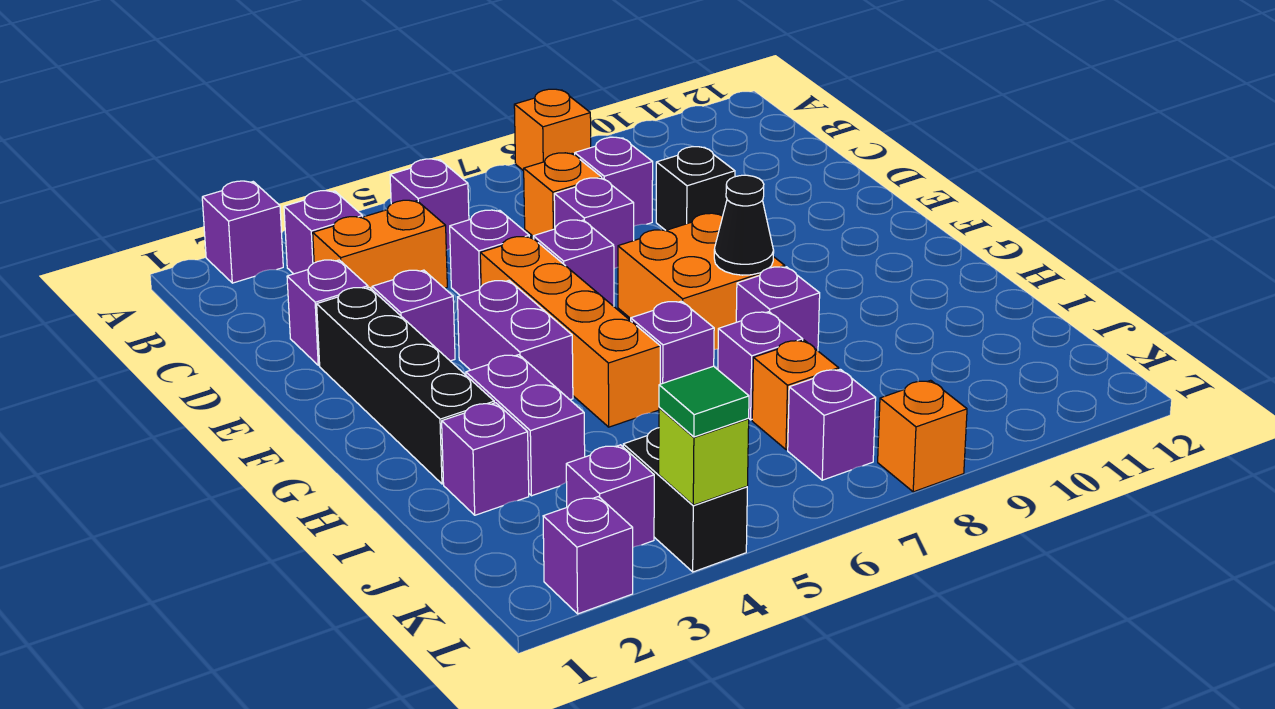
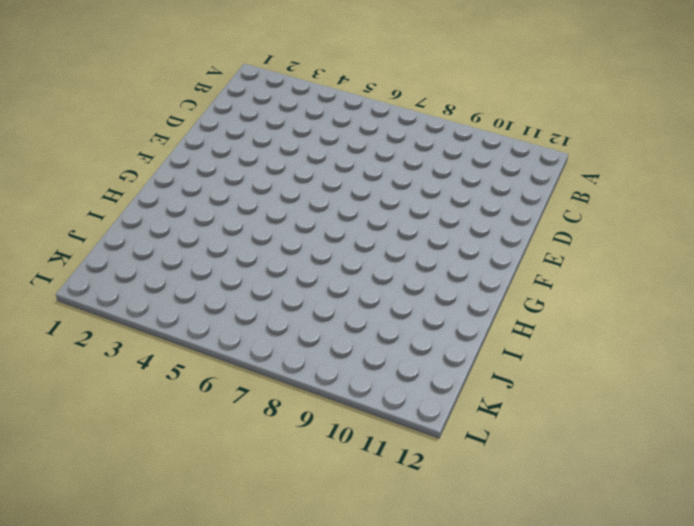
none -> purple brick A2 level 1
none -> orange brick A8 level 1
none -> purple brick B3 level 1
none -> purple brick B5 level 1

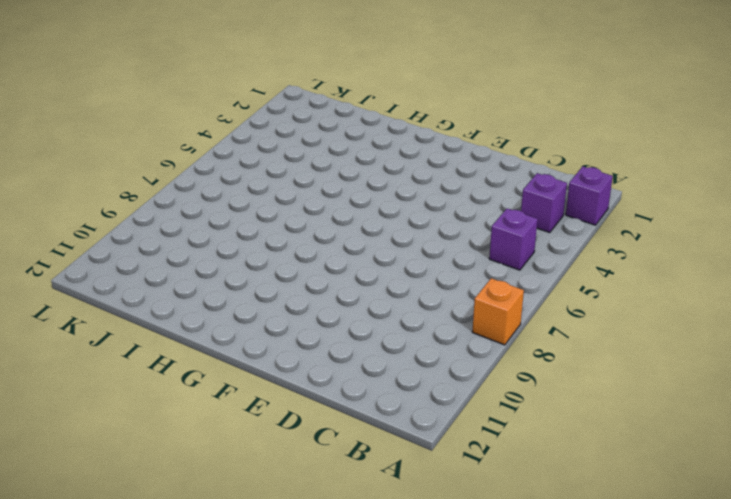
none -> orange brick C3:C4 level 1
none -> orange brick C7 level 1
none -> purple brick C8 level 1
none -> purple brick D2 level 1

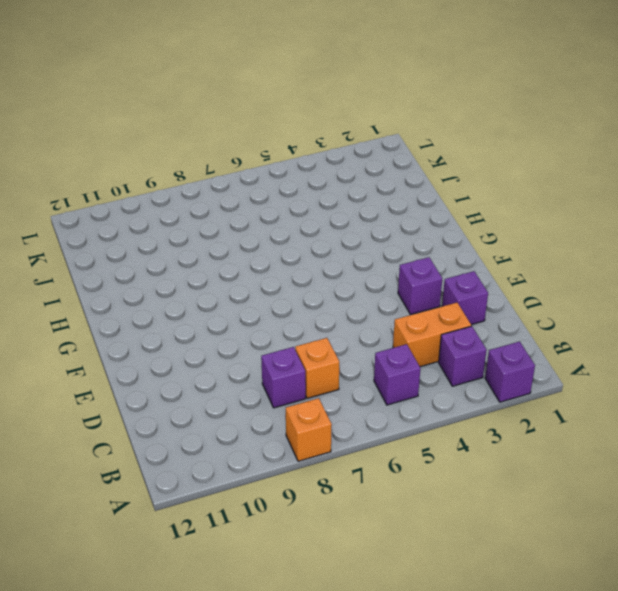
none -> purple brick D5 level 1
none -> purple brick D7 level 1
none -> black brick D9 level 1
none -> black brick E2:H2 level 1

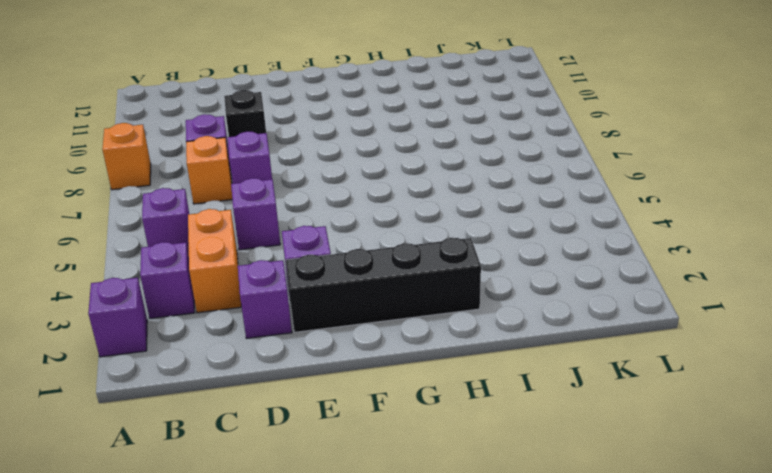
none -> orange brick E5:H5 level 1
none -> purple brick E6 level 1
none -> purple brick F4:G4 level 1
none -> orange brick F7:G8 level 1

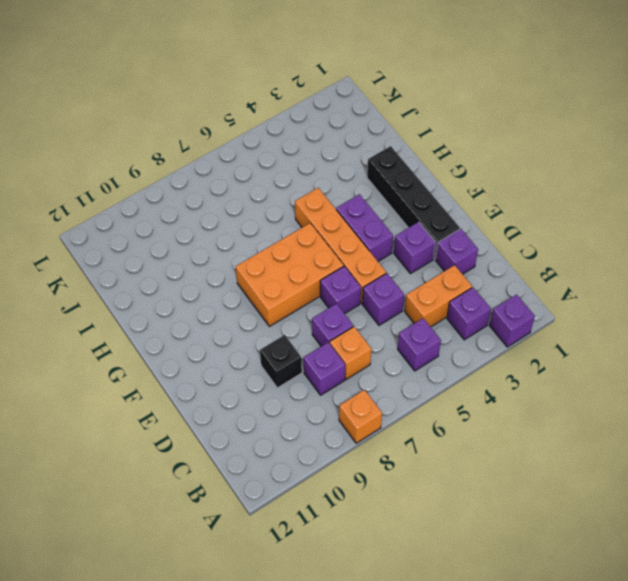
orange brick F6:G8 level 1 -> orange brick F7:G8 level 1
none -> purple brick H3:I3 level 1
none -> purple brick H6 level 1
none -> purple brick H8 level 1
none -> purple brick I2 level 1

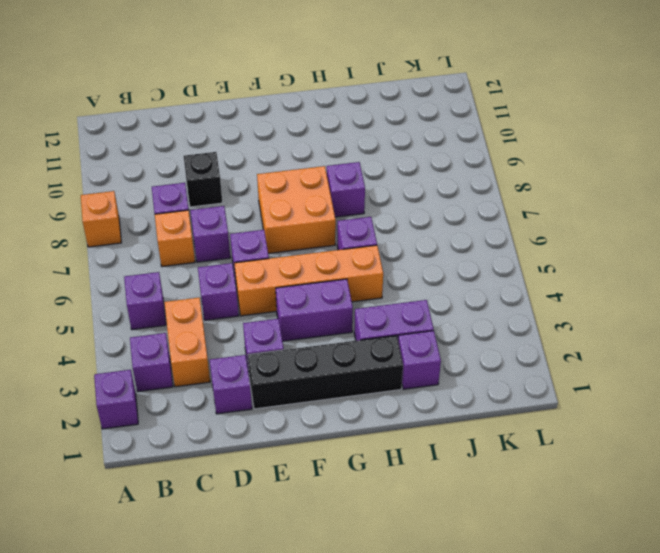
none -> purple brick I7 level 1
none -> orange brick J7 level 1
none -> purple brick K3 level 1
none -> black brick K4:L4 level 1

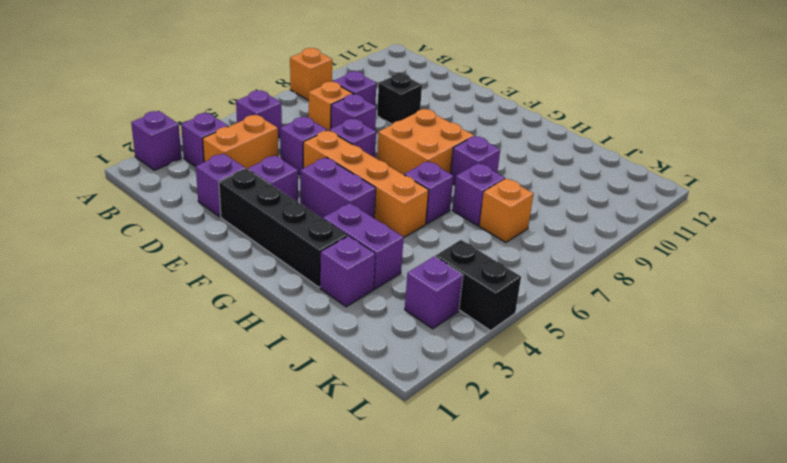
none -> purple brick K7 level 1
none -> purple brick L2 level 1
none -> orange brick L8 level 1
none -> black cone G8 level 2

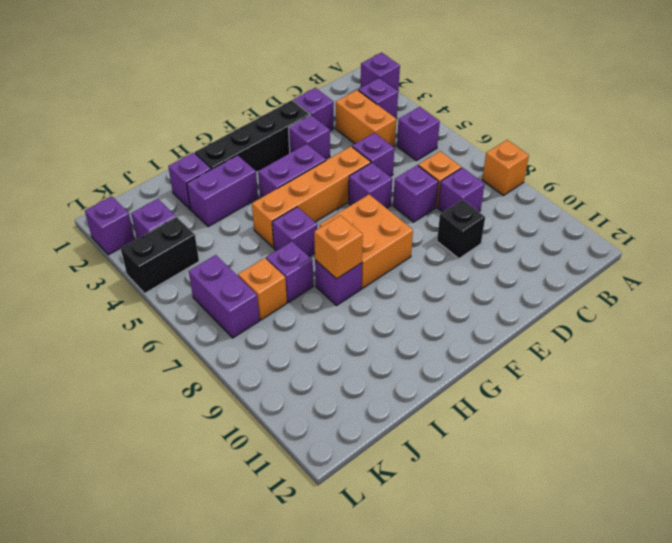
orange brick H8 level 2 -> orange brick L8 level 1
purple brick K6:K7 level 1 -> purple brick K7 level 1
none -> black cone G8 level 2
none -> lime brick L4 level 2
none -> green tile L4 level 3

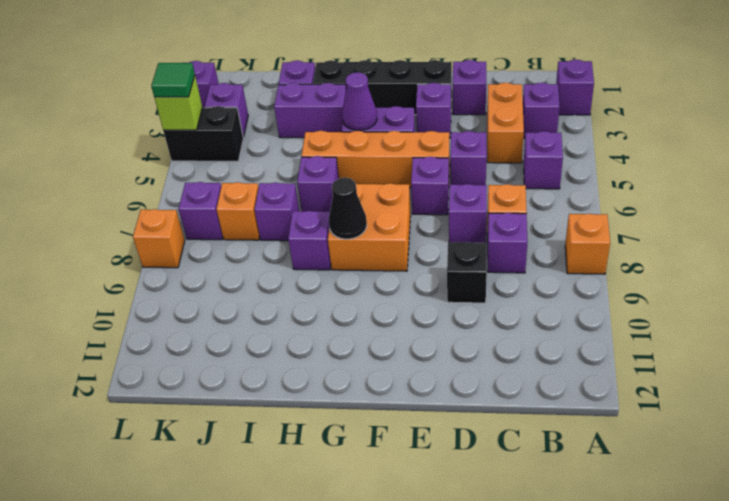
purple cone G4 level 2 -> none

